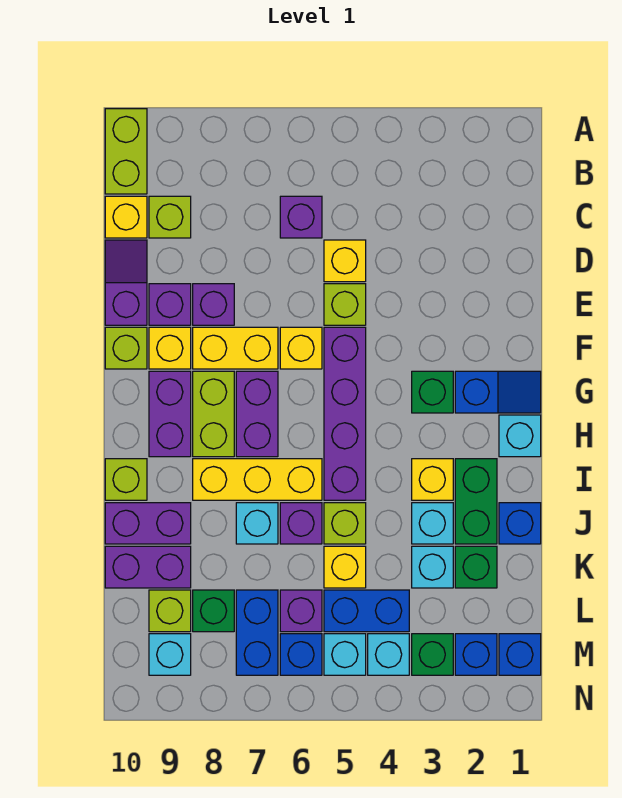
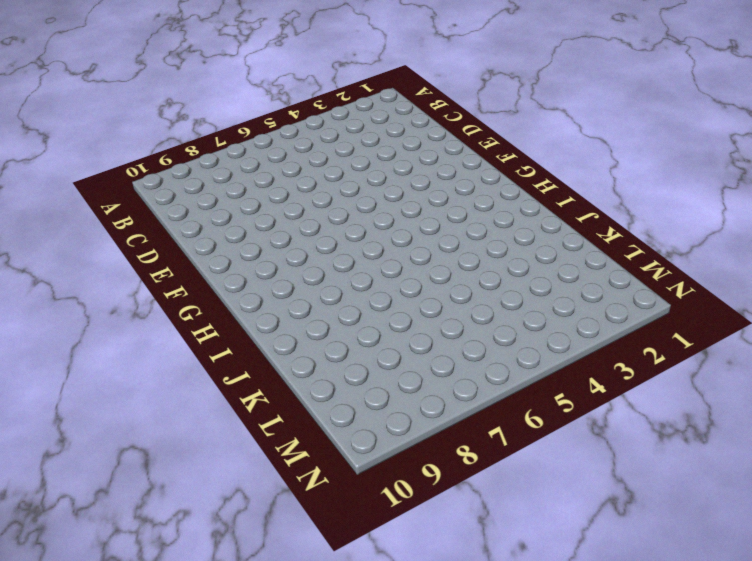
none -> lime brick A10:B10 level 1
none -> purple brick C6 level 1
none -> lime brick C9 level 1
none -> yellow brick C10 level 1

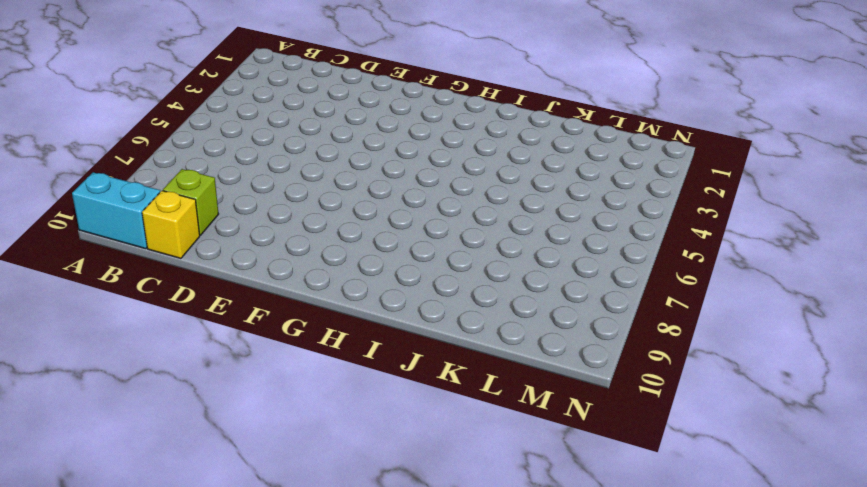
cyan brick A10:B10 level 1 -> lime brick A10:B10 level 1
none -> purple brick C6 level 1
none -> yellow brick D5 level 1
none -> purple slope D10:E10 level 1 top E
none -> lime brick E5 level 1

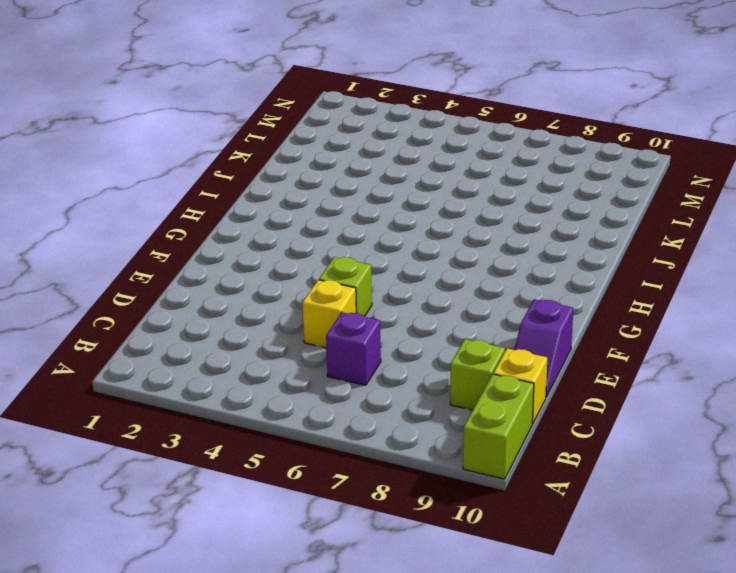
none -> purple brick E8 level 1
none -> purple brick E9 level 1
none -> purple brick F5:I5 level 1
none -> yellow brick F6 level 1

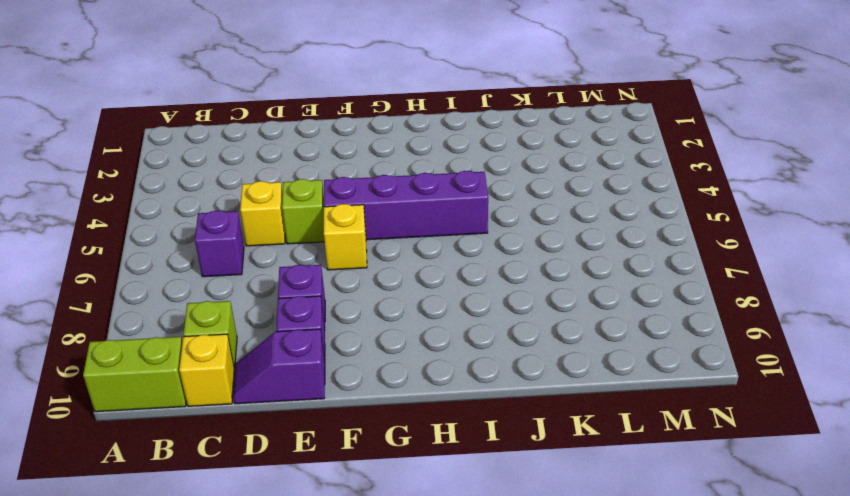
none -> yellow brick F7:F8 level 1
none -> yellow brick F9 level 1
none -> lime brick F10 level 1
none -> blue slope G1:G2 level 1 top 2

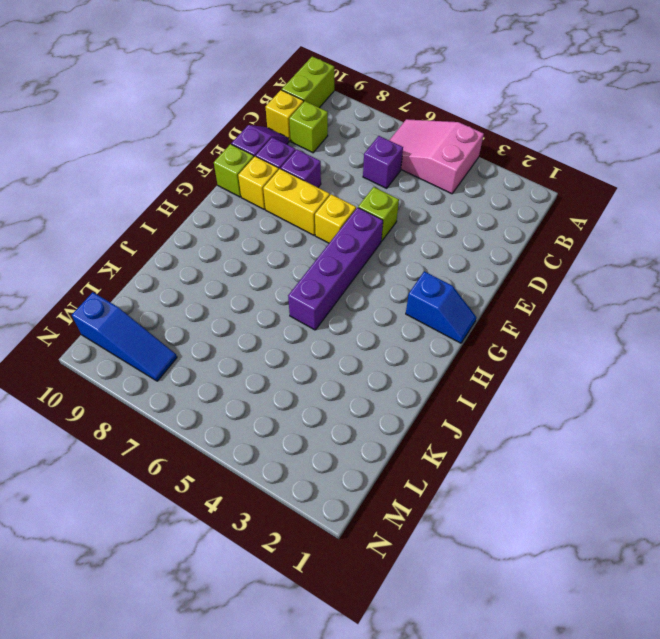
pink slope A4:B6 level 1 top 4 -> none
blue slope M8:M10 level 1 top 10 -> cyan brick M9 level 1
none -> yellow brick D5 level 1
none -> green brick G3 level 1
none -> purple brick G7:H7 level 1
none -> lime brick G8:H8 level 1

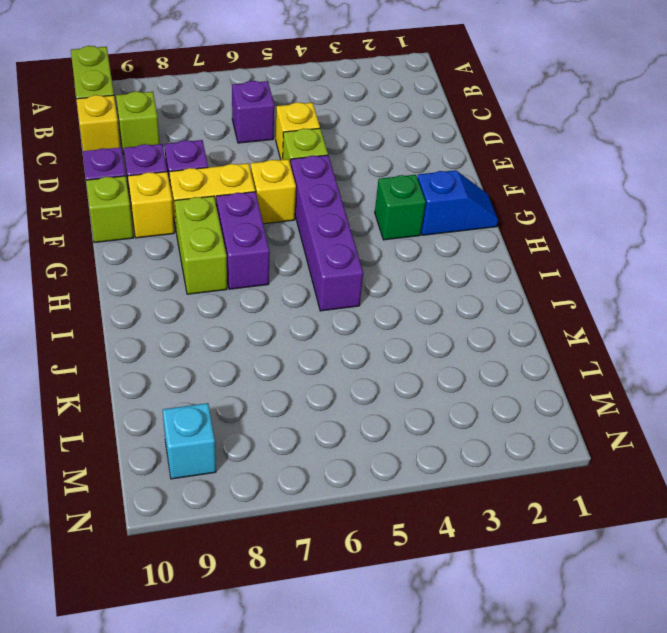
none -> purple brick G9:H9 level 1
none -> cyan brick H1 level 1
none -> green brick I2:J2 level 1
none -> yellow brick I3 level 1

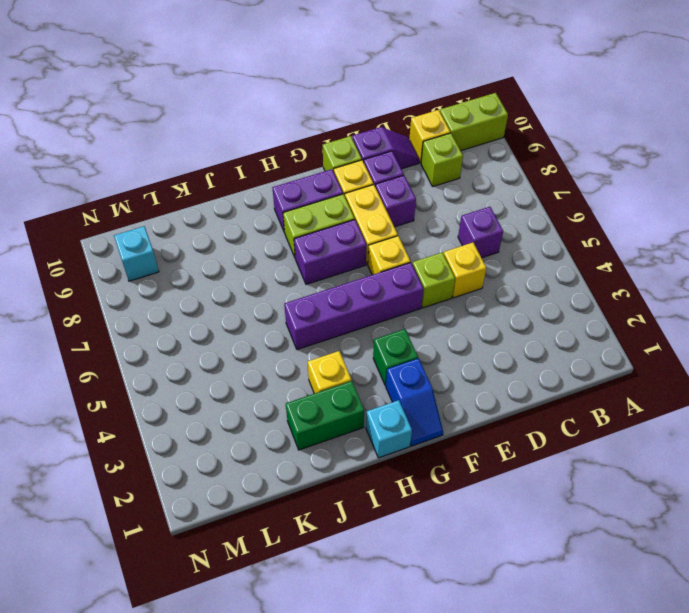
none -> yellow brick I6:I8 level 1
none -> lime brick I10 level 1
none -> blue brick J1 level 1
none -> cyan brick J3 level 1

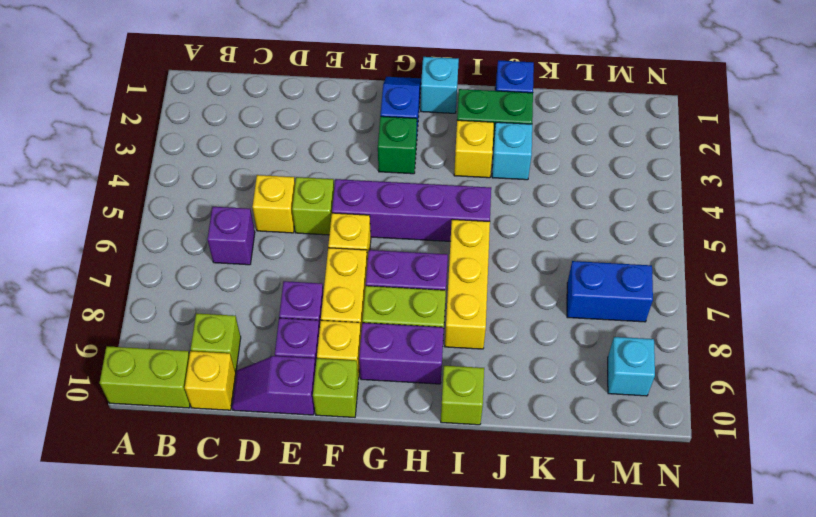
none -> lime brick J5 level 1
none -> purple brick J6 level 1
none -> cyan brick J7 level 1
none -> purple brick J9:J10 level 1

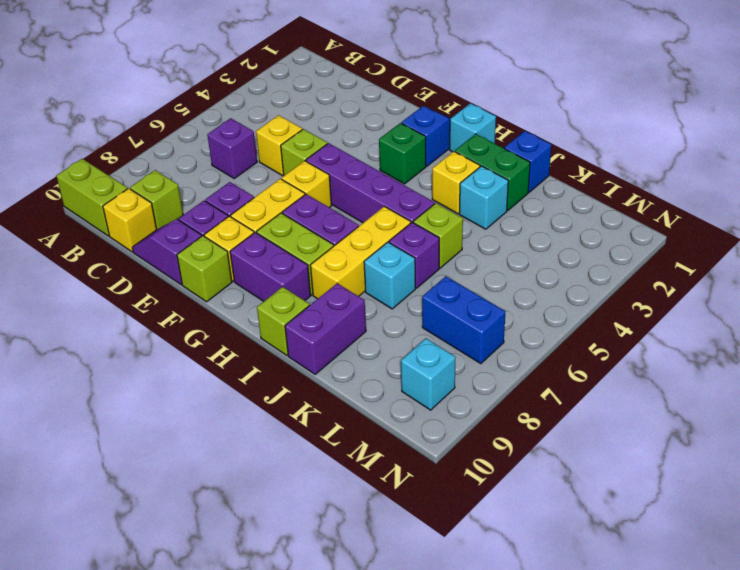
none -> green brick K2 level 1
none -> cyan brick K3 level 1
none -> yellow brick K5 level 1
none -> purple brick K9:K10 level 1

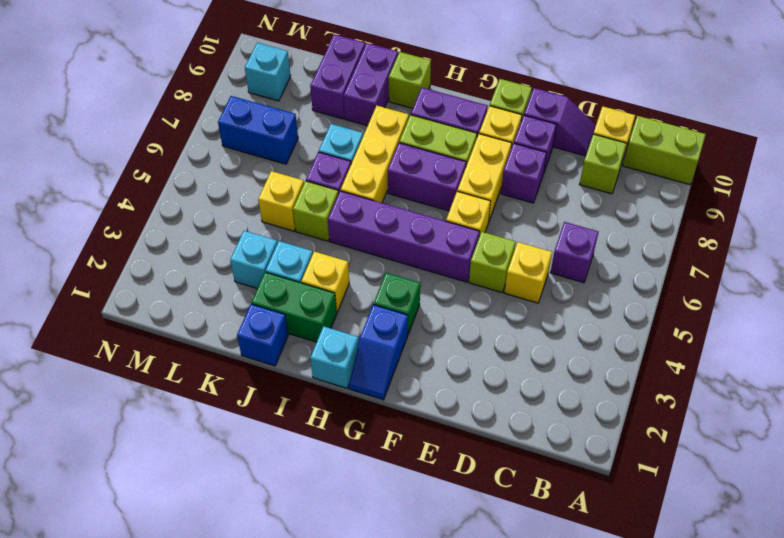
none -> green brick K2 level 1
none -> blue brick L4:L5 level 1
none -> purple brick L6 level 1
none -> green brick L8 level 1

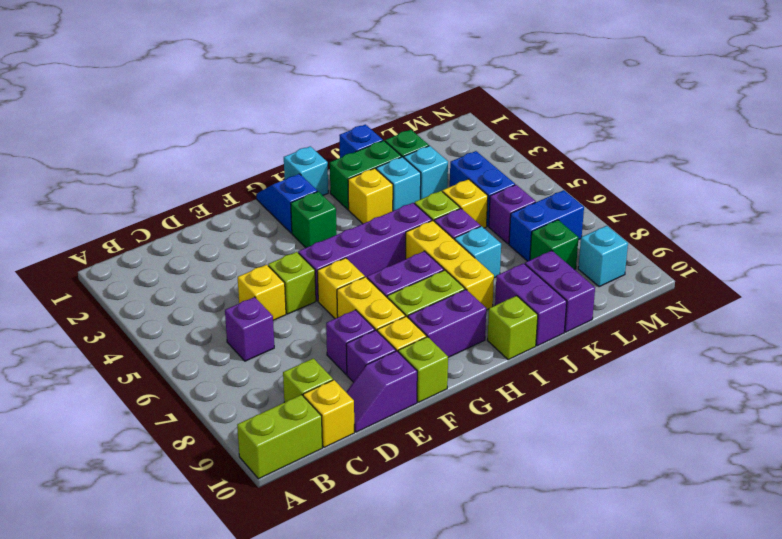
none -> lime brick L9 level 1
none -> blue brick M1 level 1
none -> blue brick M2 level 1
none -> green brick M3 level 1

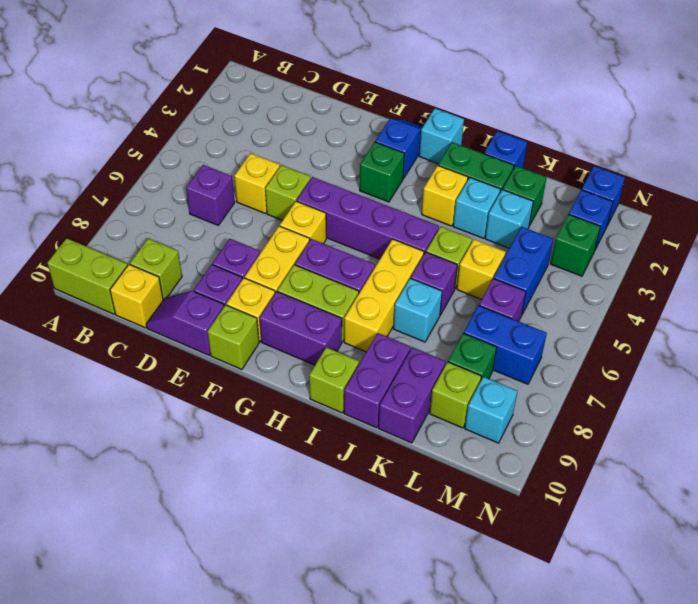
none -> cyan brick M4 level 1
none -> cyan brick M5 level 1
none -> blue brick M6 level 1

